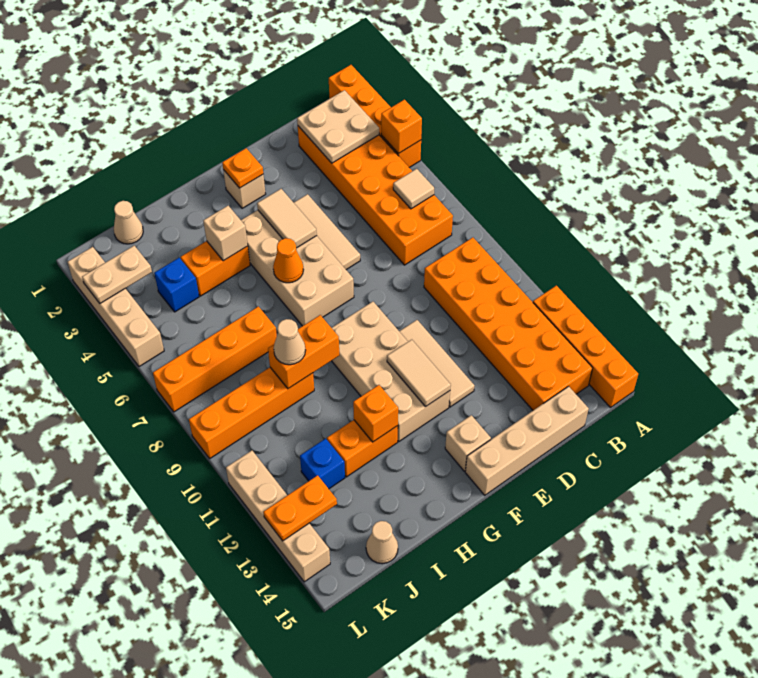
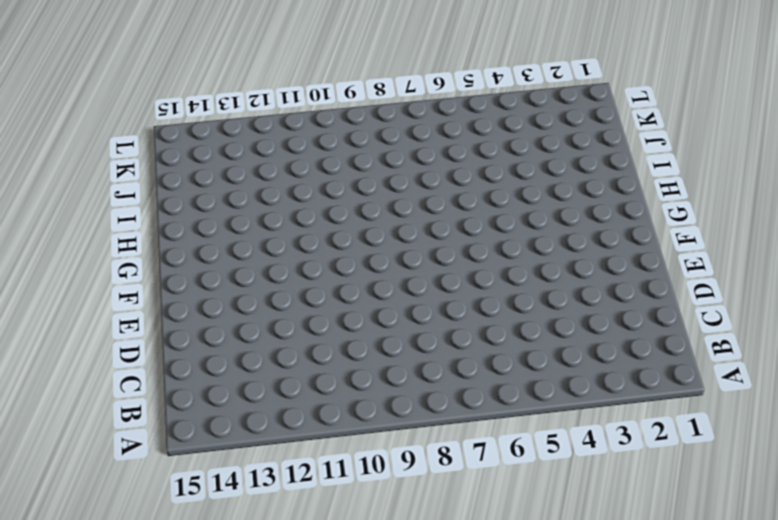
none -> orange brick A1:A4 level 1
none -> orange brick A12:A15 level 1
none -> orange brick B2:C7 level 1
none -> orange brick B9:C14 level 1

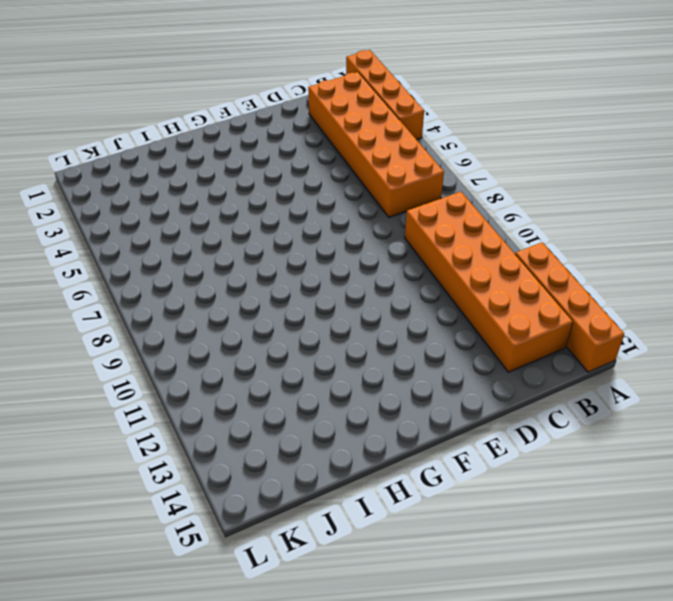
none -> tan brick C15:F15 level 1
none -> tan tile E4:E6 level 1
none -> tan tile E10:E12 level 1
none -> tan brick F2 level 1

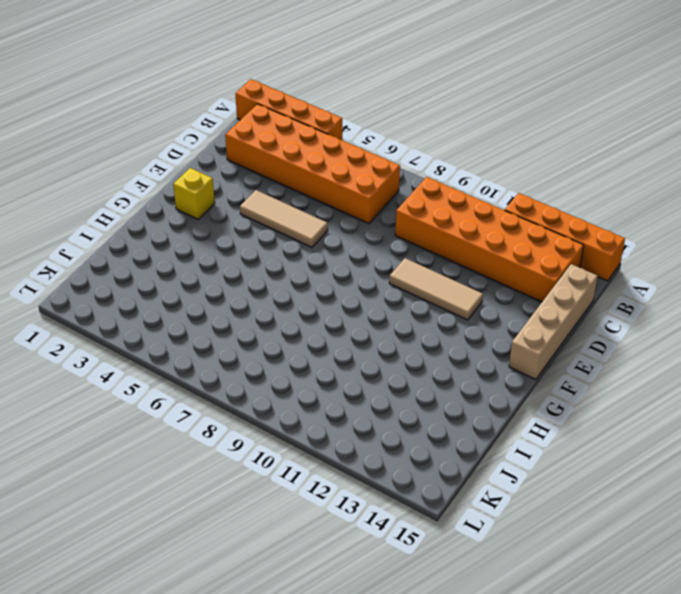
yellow brick F2 level 1 -> tan brick F2 level 1
none -> tan brick F4:G7 level 1
none -> tan brick F9:G12 level 1
none -> tan brick F14 level 1
none -> orange brick H4:I4 level 1

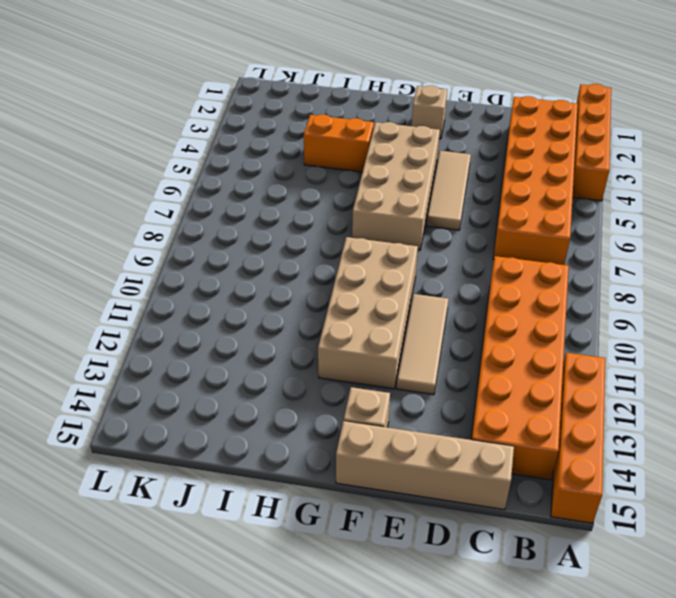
none -> orange brick H12:I12 level 1
none -> orange brick I7:L7 level 1
none -> orange brick I9:L9 level 1
none -> tan cone J1 level 1

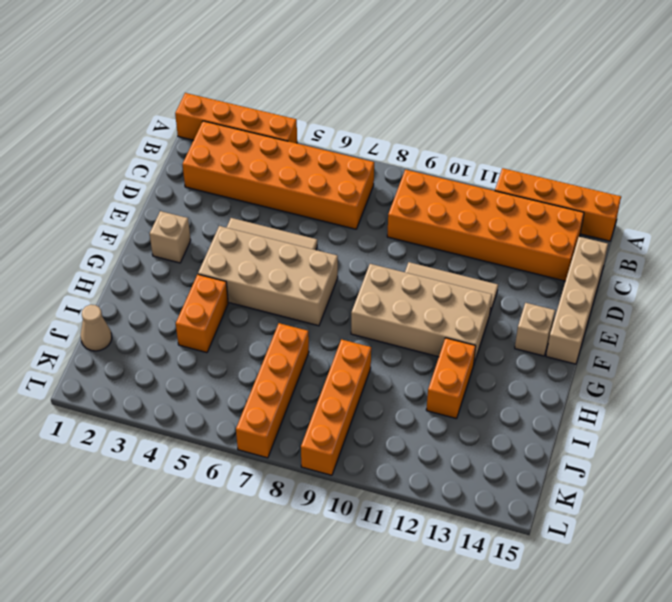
none -> blue brick J4 level 1
none -> blue brick J12 level 1
none -> tan cone J15 level 1
none -> tan brick L2:L5 level 1

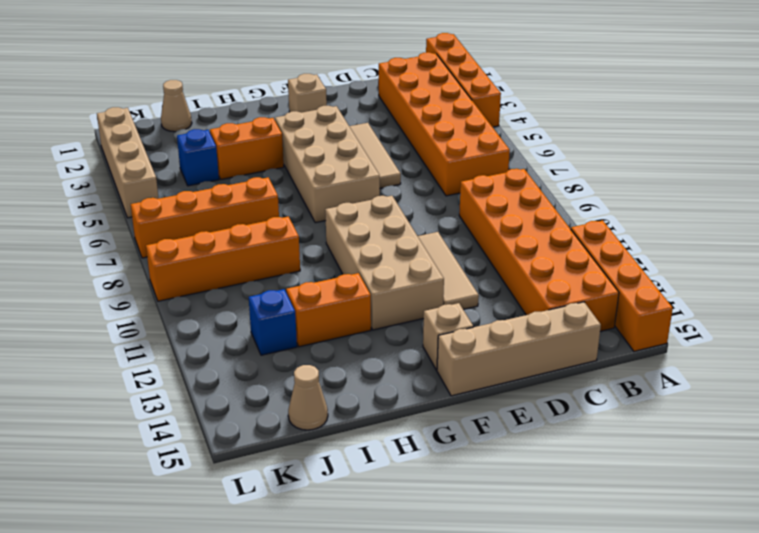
none -> tan brick L11:L14 level 1
none -> orange brick A4 level 2
none -> tan plate B2:C3 level 2
none -> tan tile B6 level 2

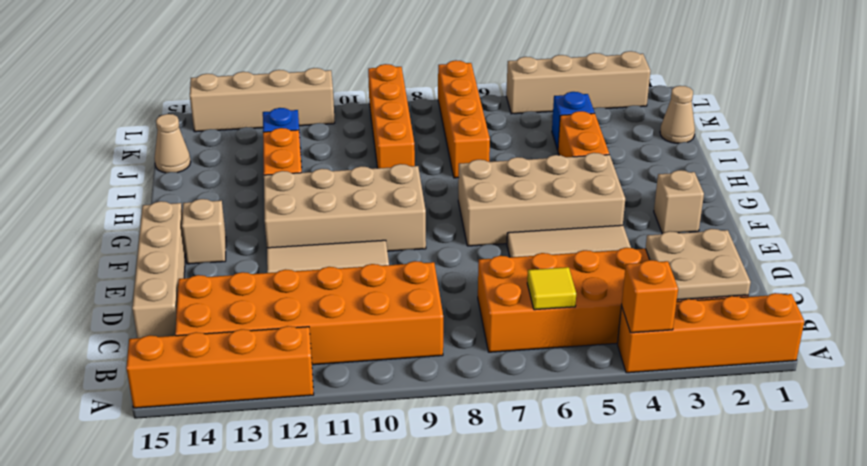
yellow tile B6 level 2 -> tan tile B6 level 2
none -> orange plate F2 level 2
none -> tan tile F4:F5 level 2
none -> tan tile F11:F12 level 2
none -> orange cone G6 level 2

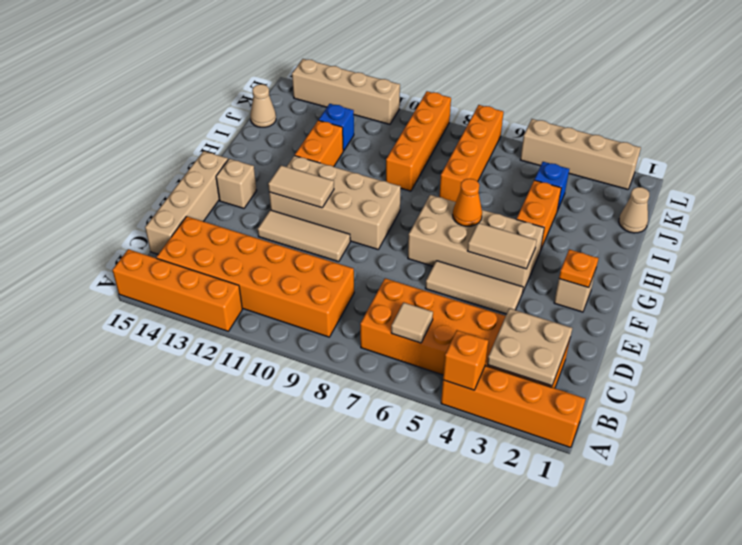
none -> tan brick H4 level 2
none -> orange brick H9:I9 level 2
none -> orange brick H12 level 2
none -> tan plate K3:L3 level 2

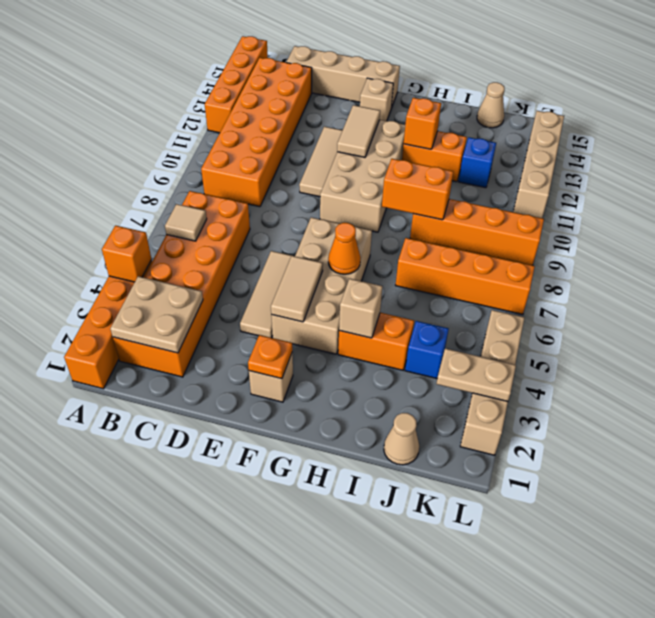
none -> orange plate K13:L13 level 2
none -> tan cone I9 level 3

